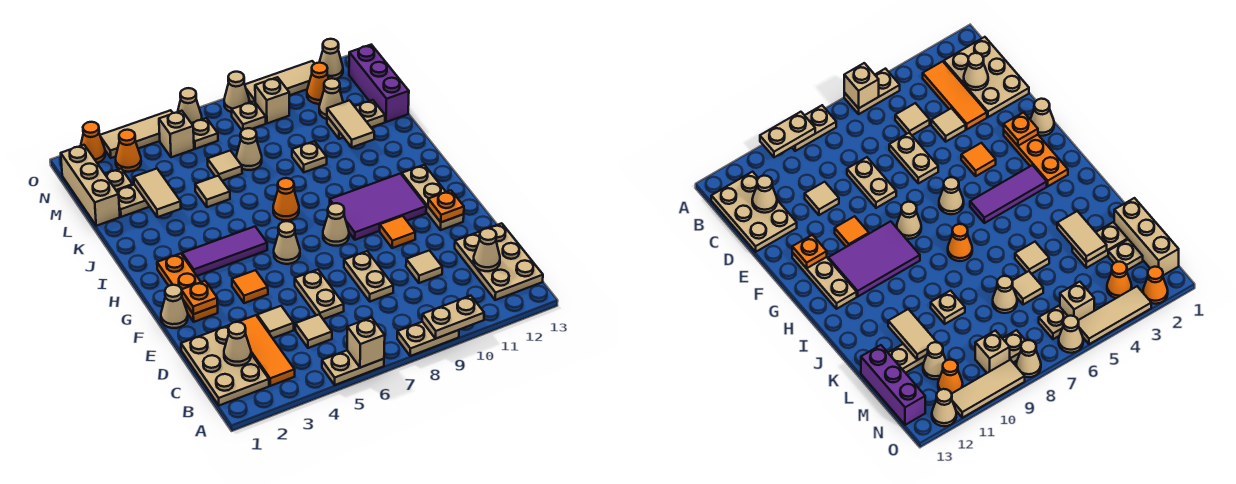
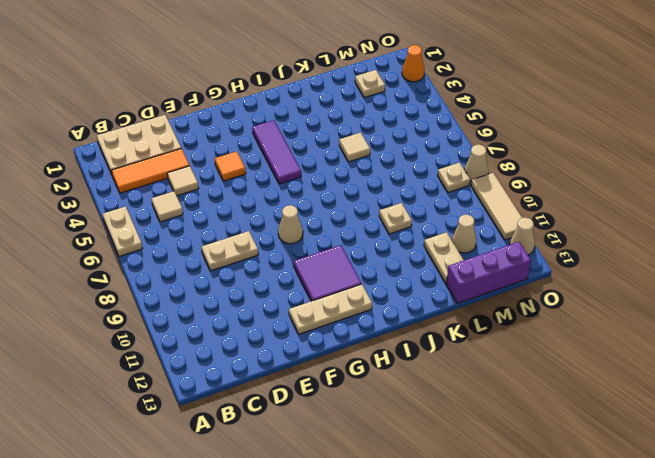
purple tile G10:H11 level 1 -> purple tile G9:H11 level 1
none -> tan plate A8:A9 level 1
none -> tan plate B12:D13 level 1
none -> tan plate D6:E6 level 1
none -> tan tile D10 level 1

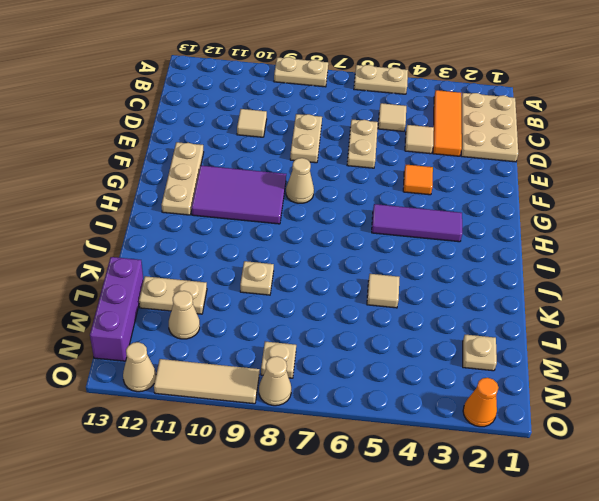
none -> tan plate B12:D13 level 1
none -> tan cone F1 level 1
none -> orange plate F2:H2 level 1
none -> orange tile F10 level 1

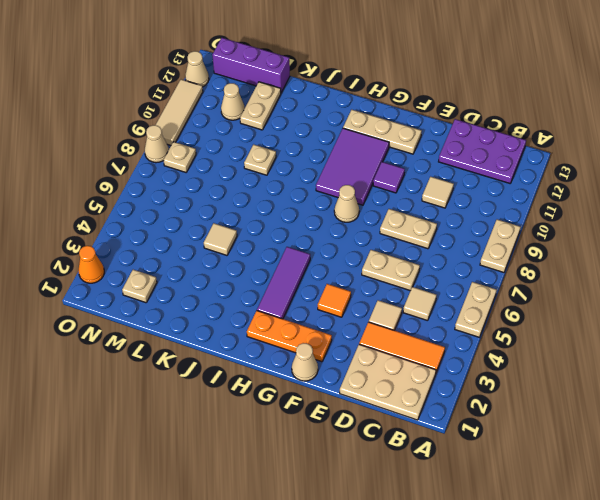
purple plate B12:D13 level 1 -> tan plate B12:D13 level 1
purple tile F10 level 1 -> orange tile F10 level 1
none -> tan cone G6 level 1
none -> orange cone I7 level 1
none -> tan brick L1:N1 level 1
none -> tan plate L2:L3 level 1

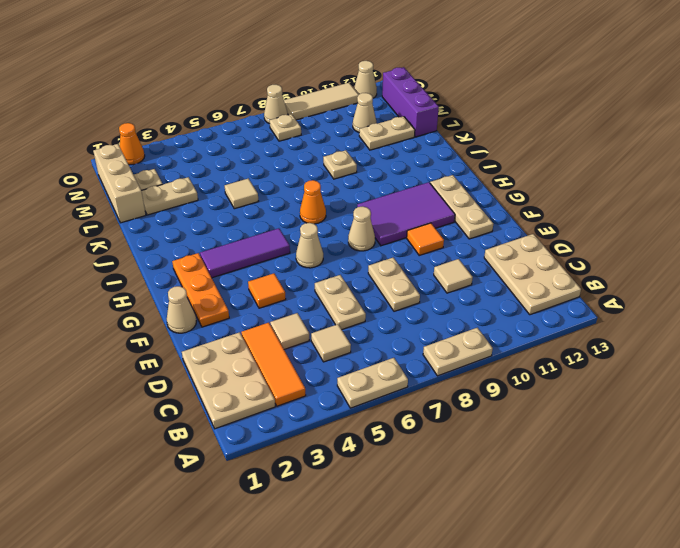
none -> tan tile L6 level 1
none -> tan cone L7 level 1
none -> orange cone N3 level 1
none -> tan brick N5 level 1

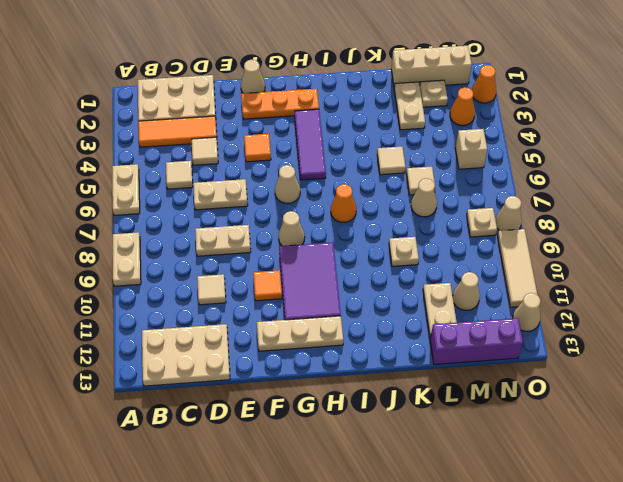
none -> tan plate N6 level 1
none -> tan brick N9 level 1
none -> orange cone N11 level 1
none -> tan tile O3:O5 level 1

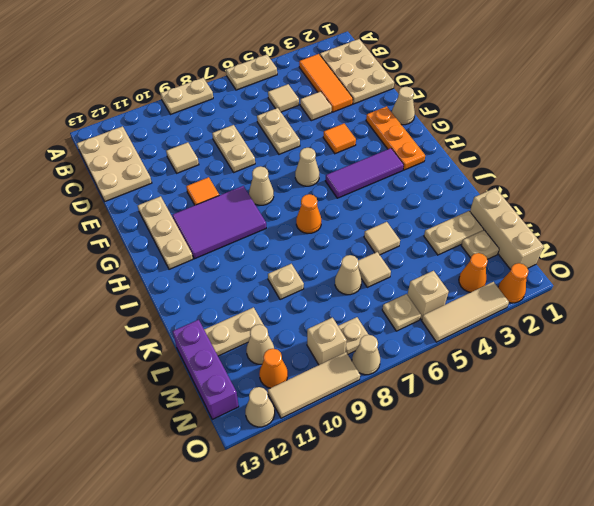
none -> tan cone O6 level 1
none -> tan brick A6 level 2
none -> tan plate A9:A10 level 2
none -> tan cone C2 level 2

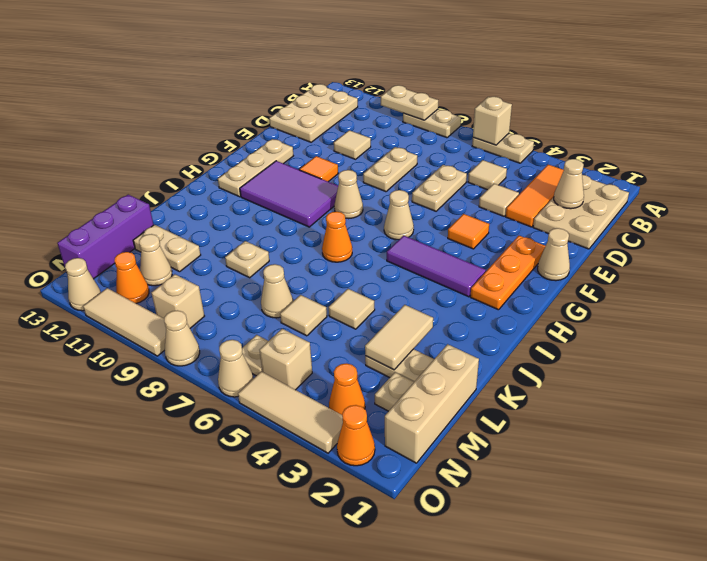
none -> tan plate N8 level 1
none -> tan cone C12 level 2
none -> orange plate F2 level 2
none -> orange plate F12 level 2

